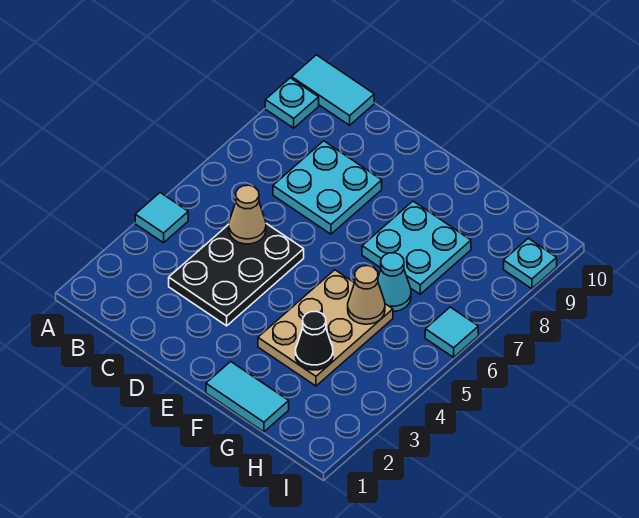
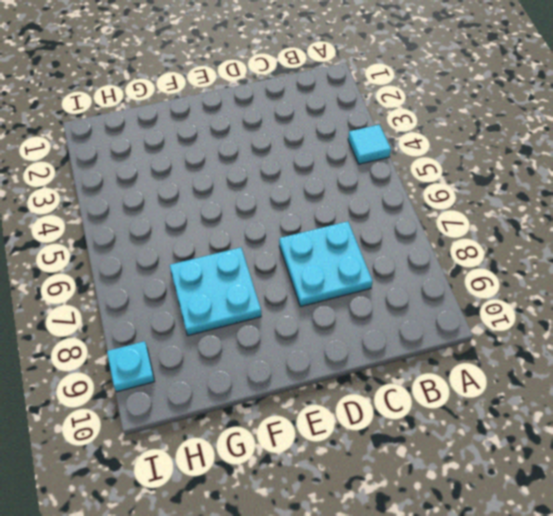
none -> cyan plate A9 level 1
none -> cyan tile A10:B10 level 1
none -> black plate C3:D5 level 1

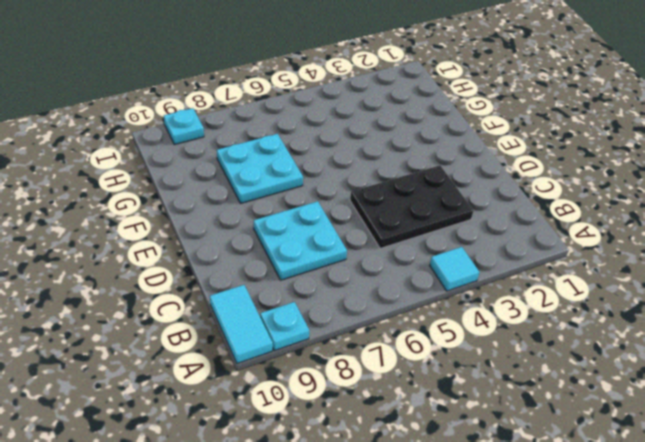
none -> cyan tile F1:G1 level 1
none -> tan plate F3:G5 level 1
none -> cyan cone G6 level 1

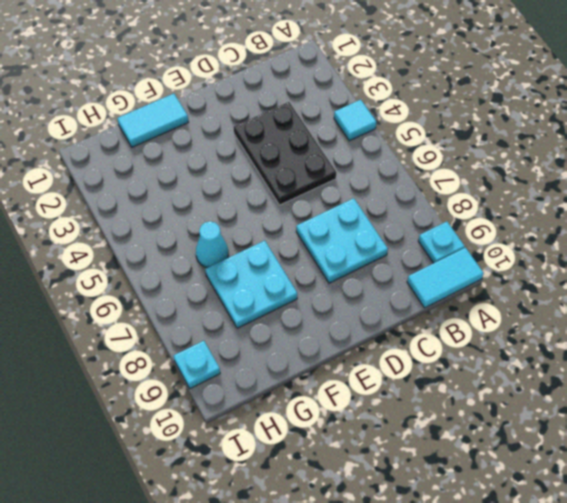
none -> tan plate F3:G5 level 1
none -> cyan tile I6 level 1
none -> tan cone C5 level 2

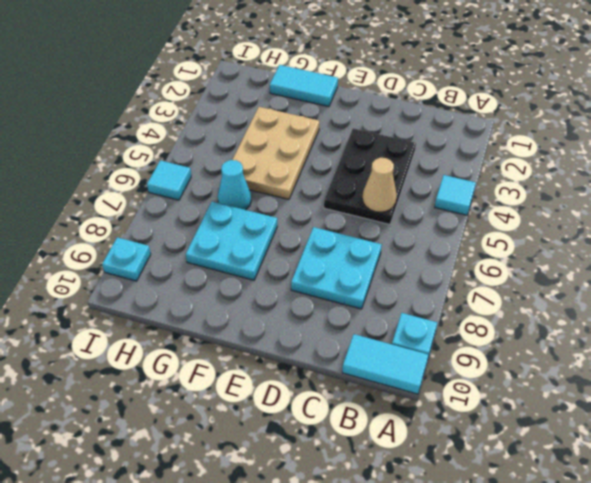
none -> black cone G3 level 2
none -> tan cone G5 level 2

